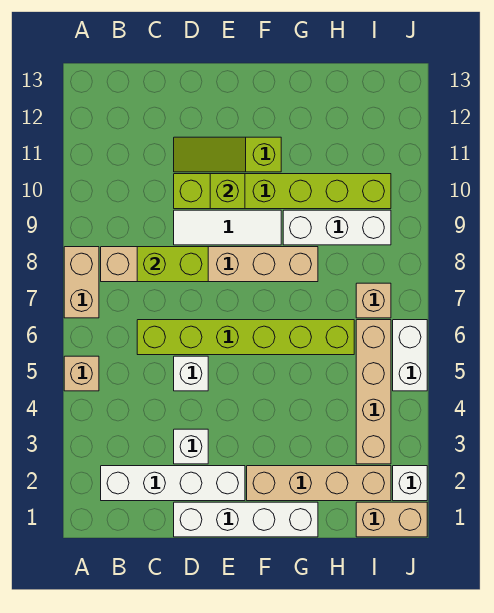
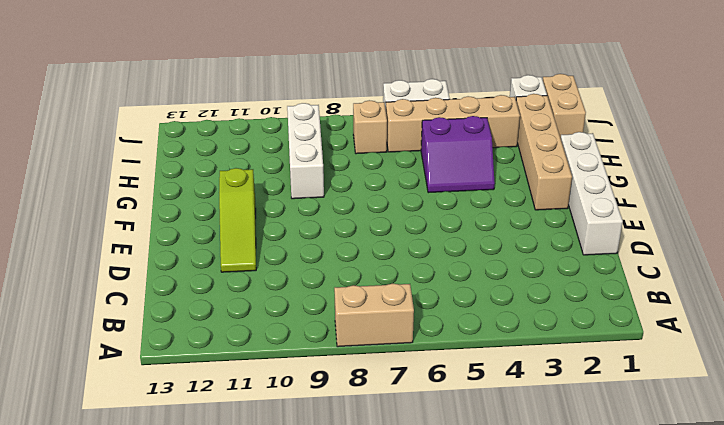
purple slope G4:H5 level 1 top H -> none
none -> tan brick A5 level 1
none -> white brick B2:E2 level 1
none -> tan brick B8:G8 level 1

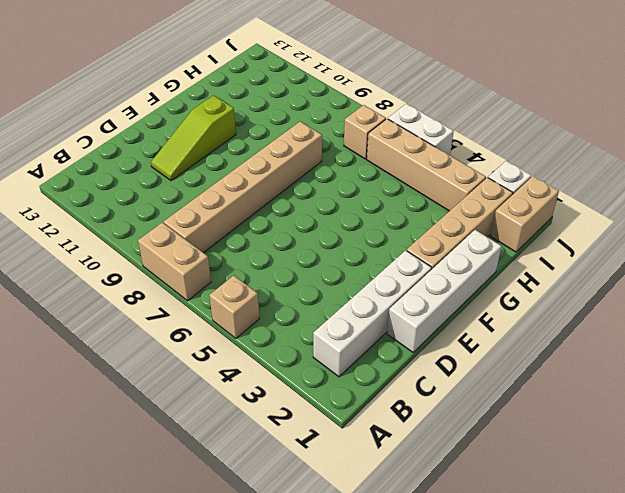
none -> lime brick C6:H6 level 1
none -> white brick D3 level 1
none -> white brick D5 level 1

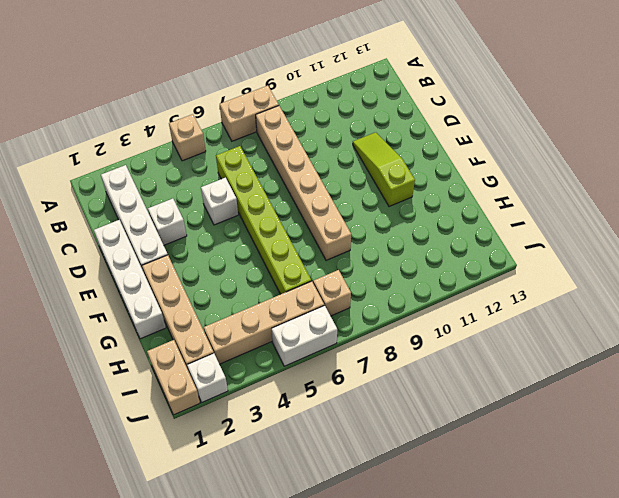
none -> white tile D9:F9 level 1
none -> lime brick D10:I10 level 1
none -> white brick G9:I9 level 1

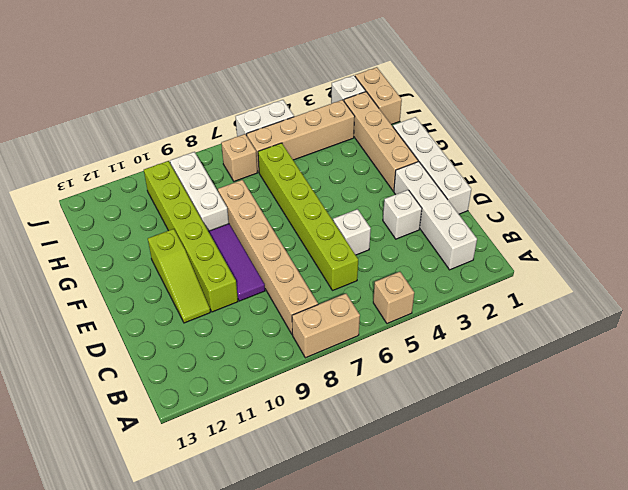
purple tile D9:F9 level 1 -> white tile D9:F9 level 1
none -> lime brick C8:D8 level 2
none -> lime brick E10 level 2

